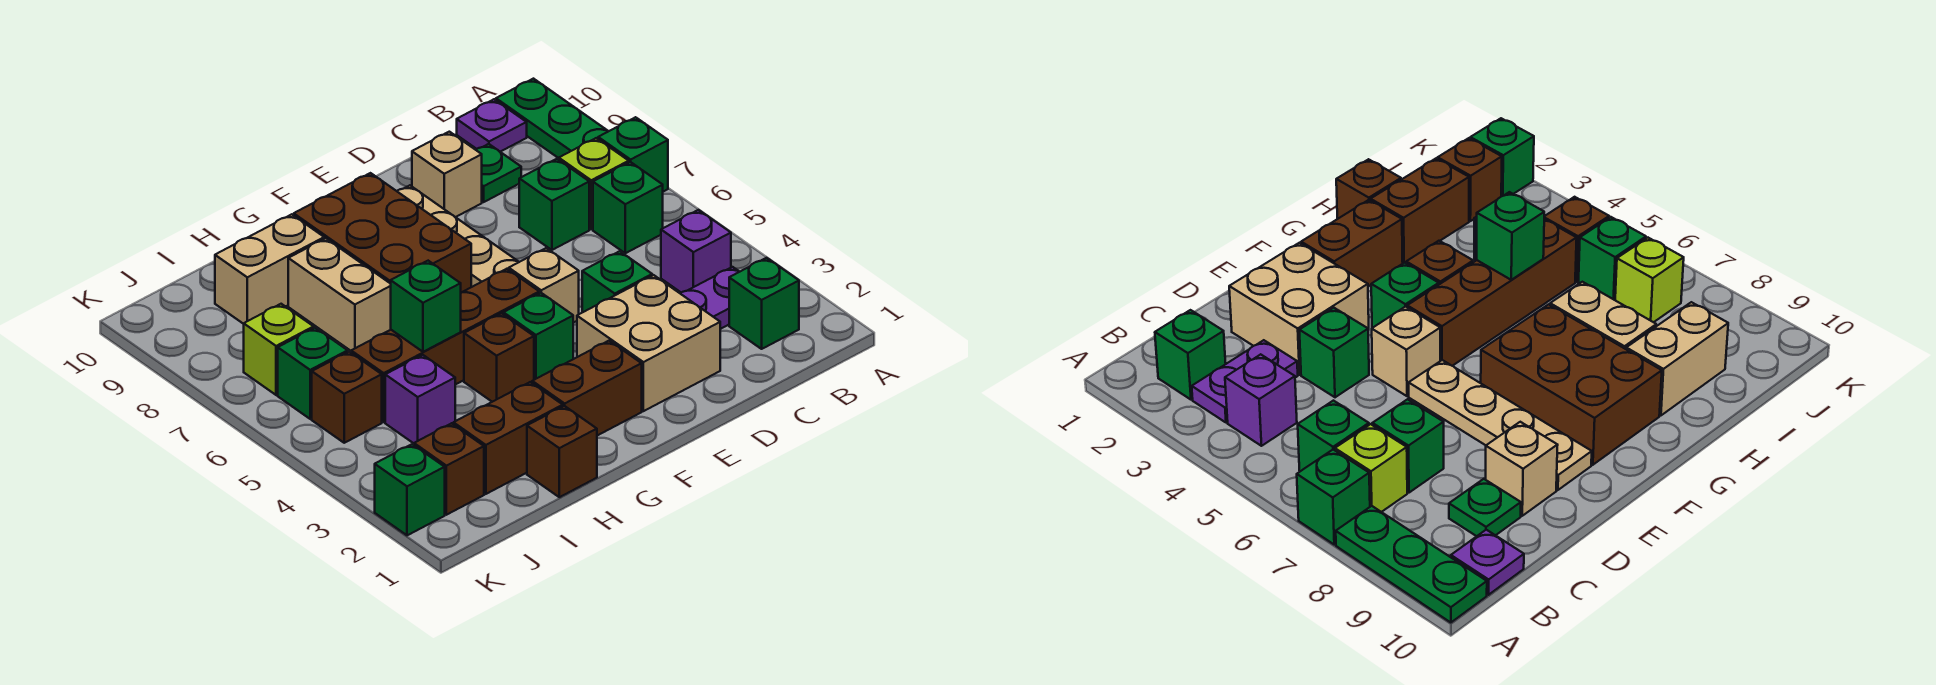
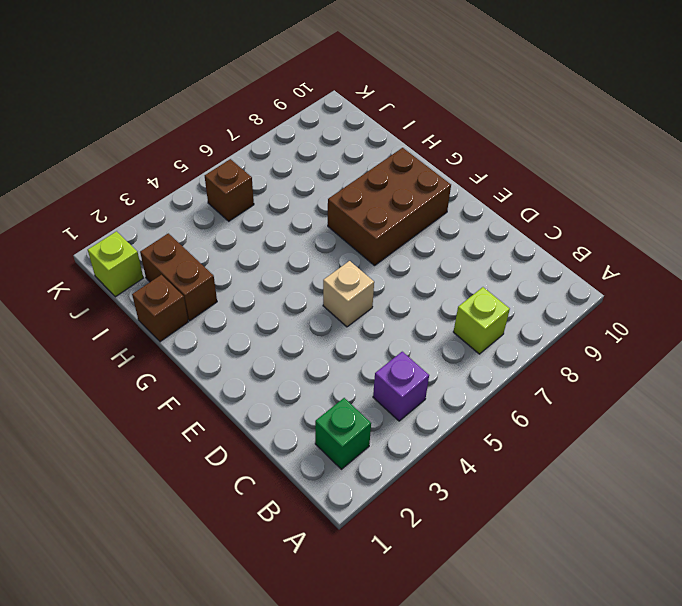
lime brick J1 level 1 -> lime brick J7 level 1
none -> green brick A7 level 1
none -> green plate A8:A10 level 1
none -> purple plate B3:C3 level 1
none -> green brick B6 level 1

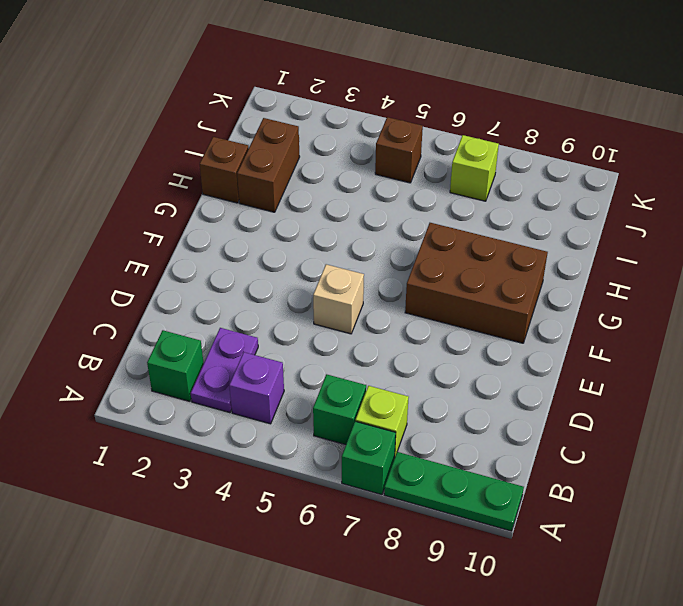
none -> purple plate B10 level 1
none -> green brick C7 level 1
none -> green plate C9 level 1
none -> tan brick D2:E3 level 1

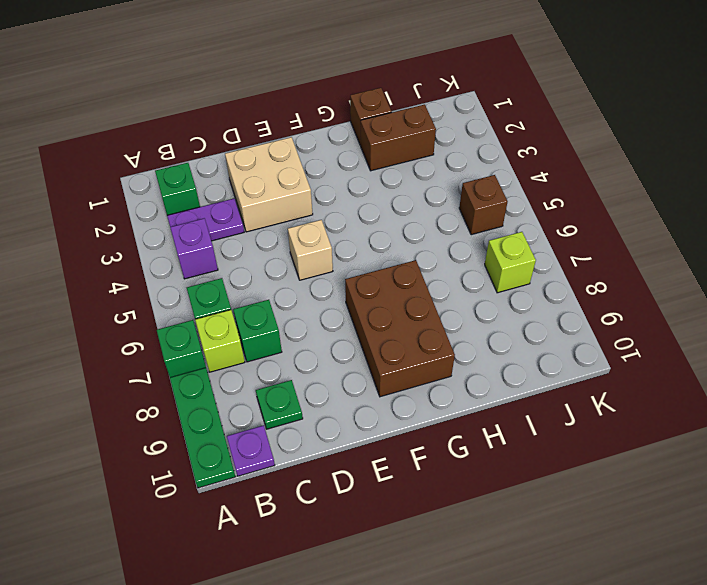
none -> green brick D4 level 1
none -> tan brick D9 level 1
none -> tan plate E6:E9 level 1
none -> brown brick F2:G2 level 1

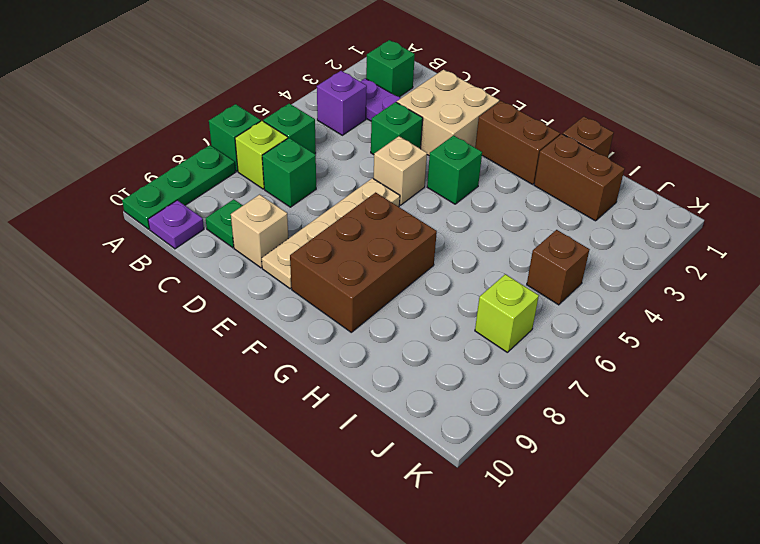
none -> brown brick F5:I5 level 1
none -> brown brick G4 level 1
none -> tan brick H7:H8 level 1
none -> tan brick H9:I9 level 1

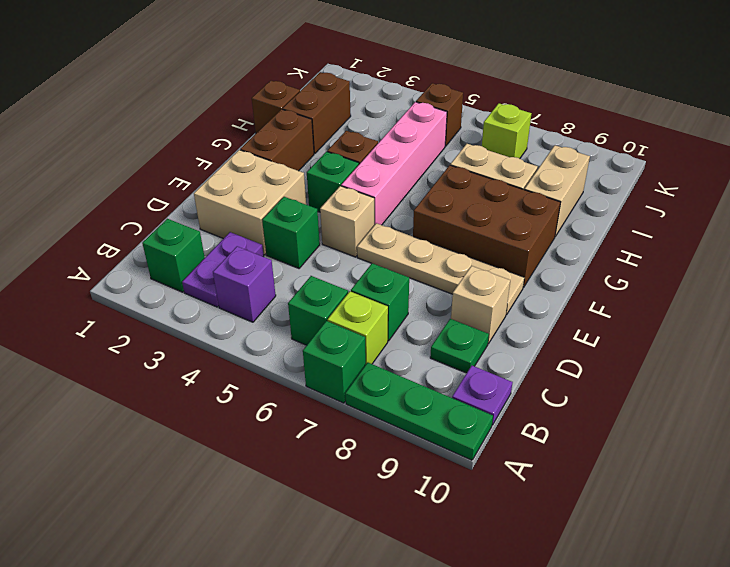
pink brick F5:I5 level 1 -> brown brick F5:I5 level 1
none -> purple brick I4 level 1
none -> brown brick J2 level 1
none -> green brick J6 level 1
none -> green brick K2 level 1

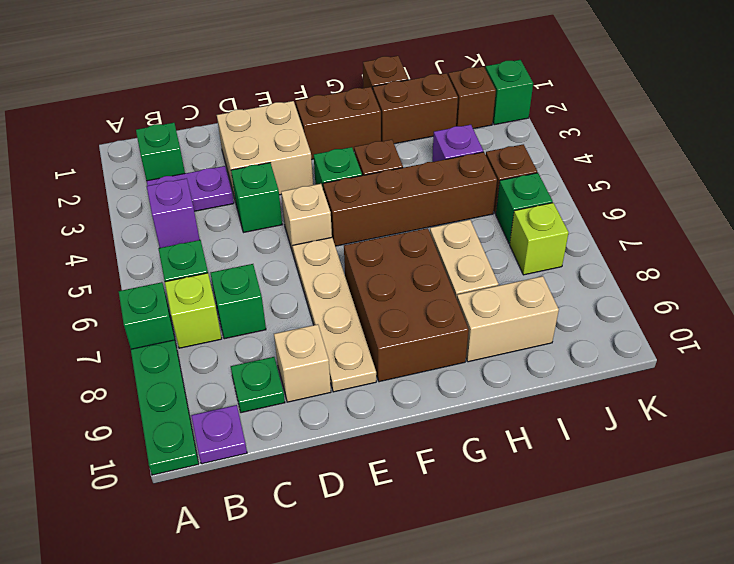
none -> green brick H5 level 2

